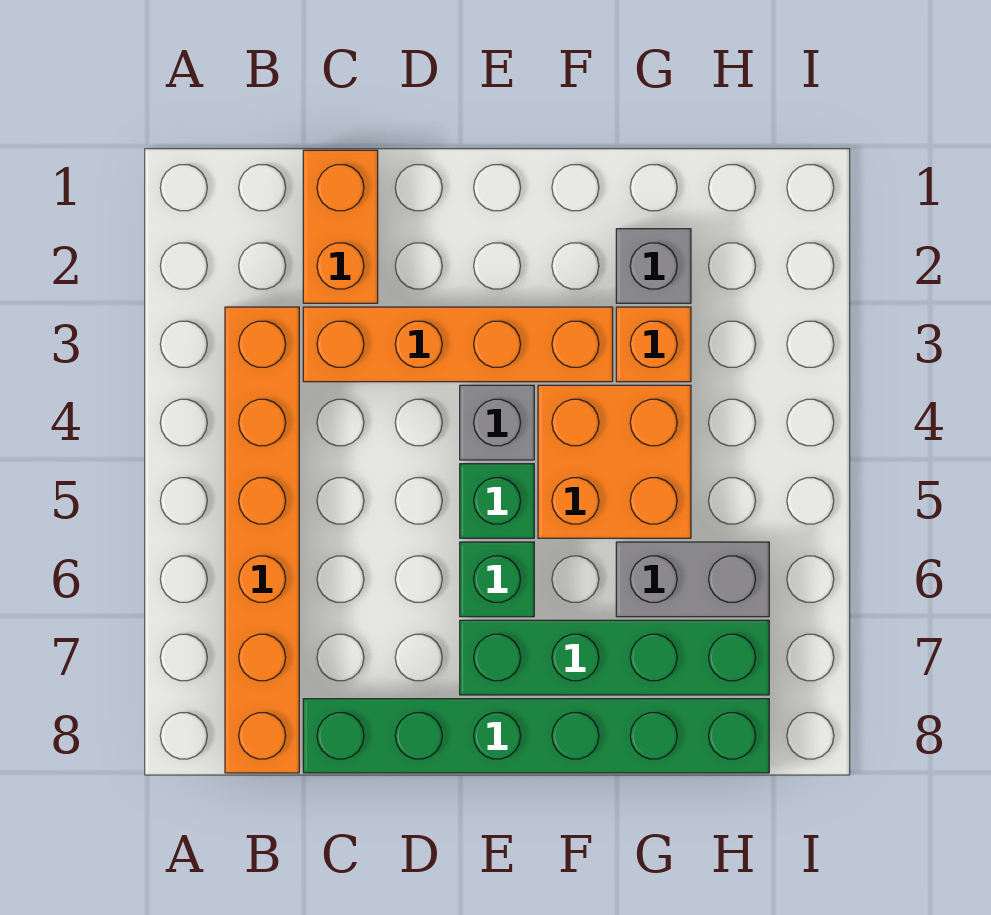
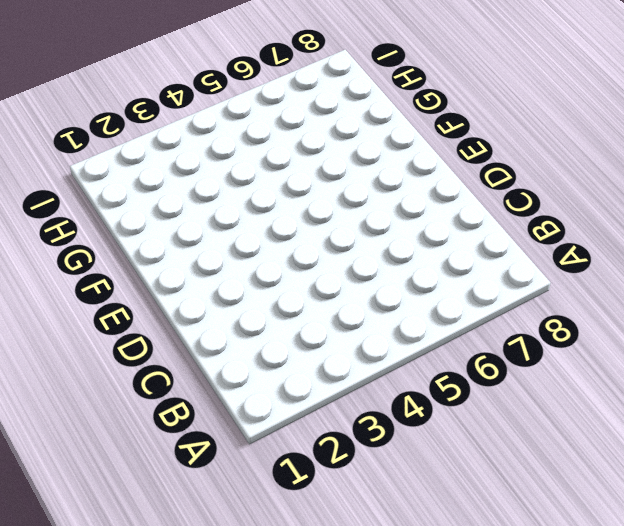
none -> orange brick B3:B8 level 1
none -> orange brick C1:C2 level 1
none -> orange brick C3:F3 level 1

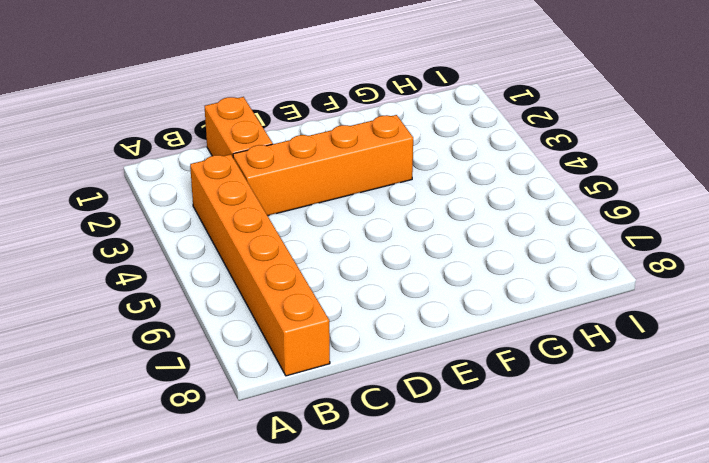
none -> green brick C8:H8 level 1
none -> grey brick E4 level 1
none -> green brick E5 level 1

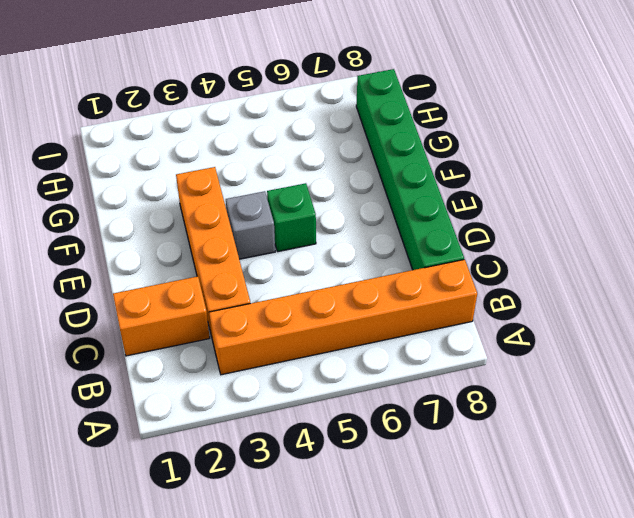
none -> green brick E6 level 1
none -> green brick E7:H7 level 1
none -> orange brick F4:G5 level 1

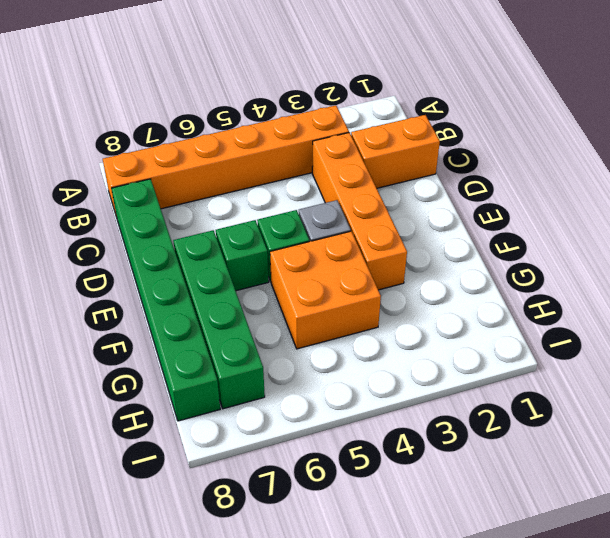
none -> grey brick G2 level 1
none -> orange brick G3 level 1
none -> grey brick G6:H6 level 1

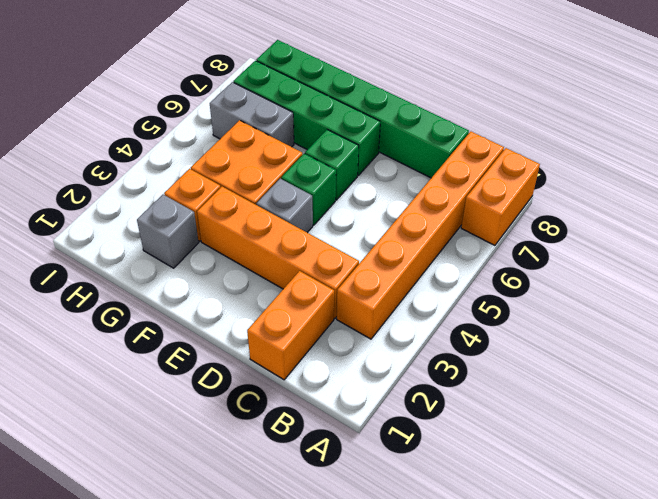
orange brick A7:A8 level 1 -> none

